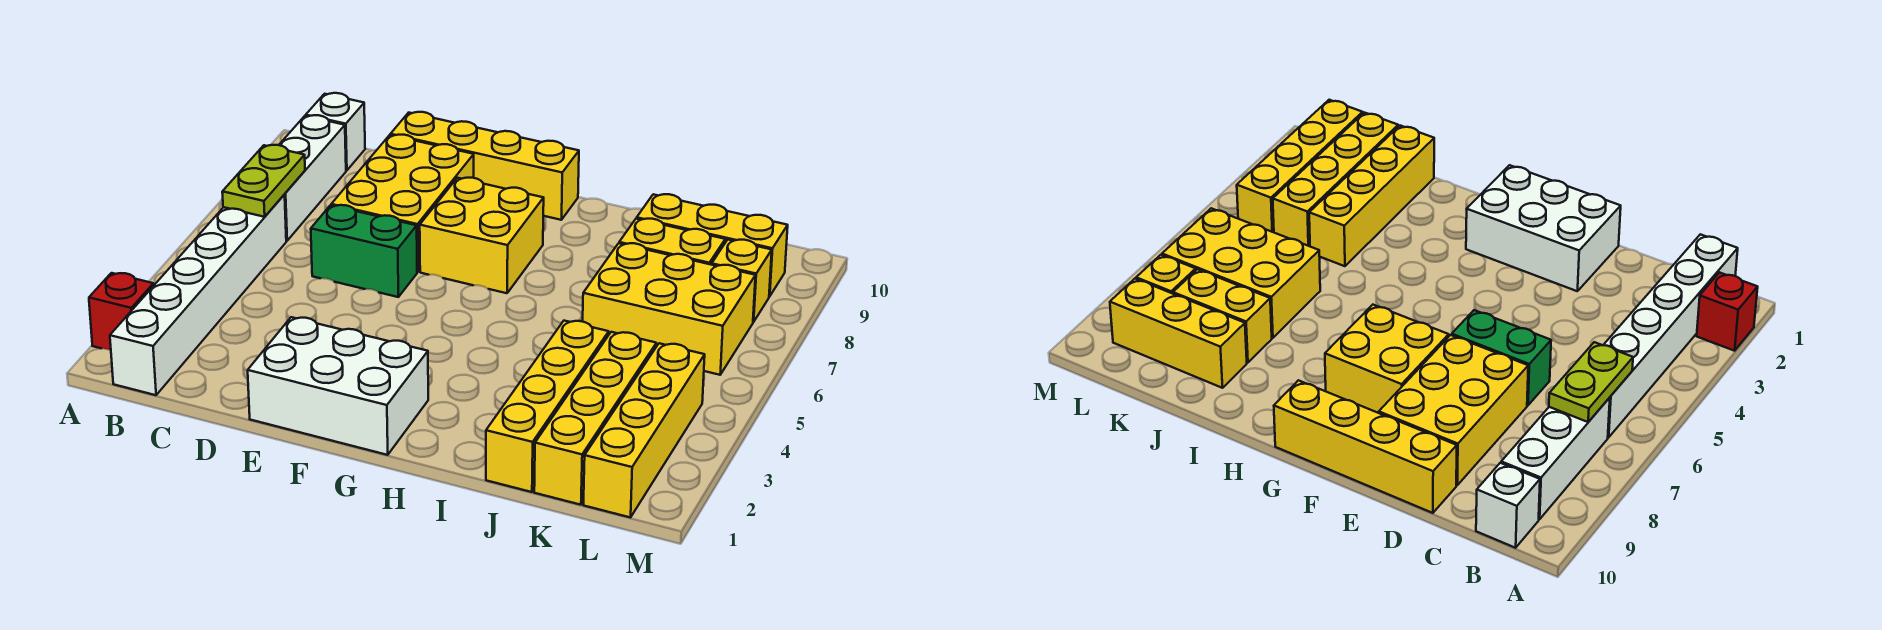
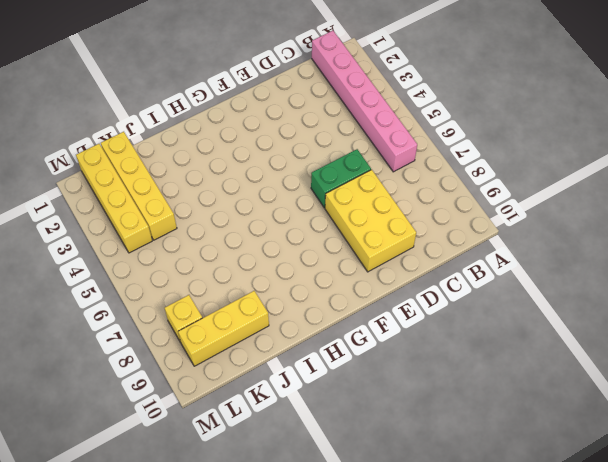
pink brick B1:B6 level 1 -> white brick B1:B6 level 1
none -> red brick A2 level 1
none -> white brick B7:B9 level 1
none -> white brick B10 level 1

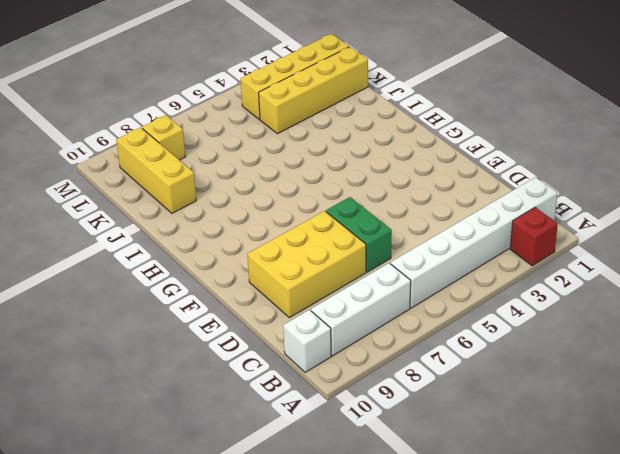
none -> yellow brick D10:G10 level 1
none -> white brick E1:G2 level 1
none -> yellow brick F7:G8 level 1

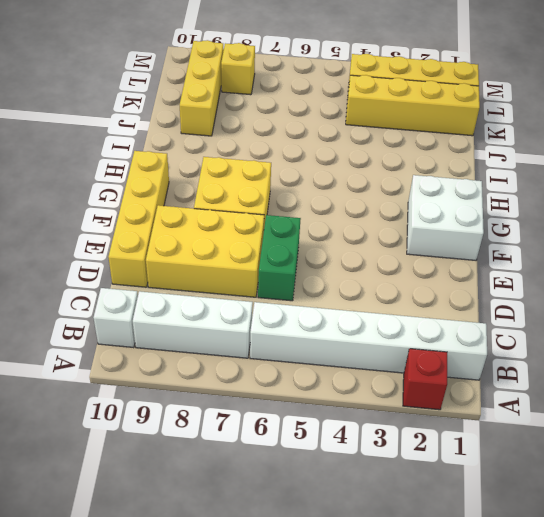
white brick F1:G2 level 1 -> white brick E1:G2 level 1
none -> yellow brick J1:J4 level 1
none -> yellow brick J6:L7 level 1
none -> yellow brick J8:K8 level 1

